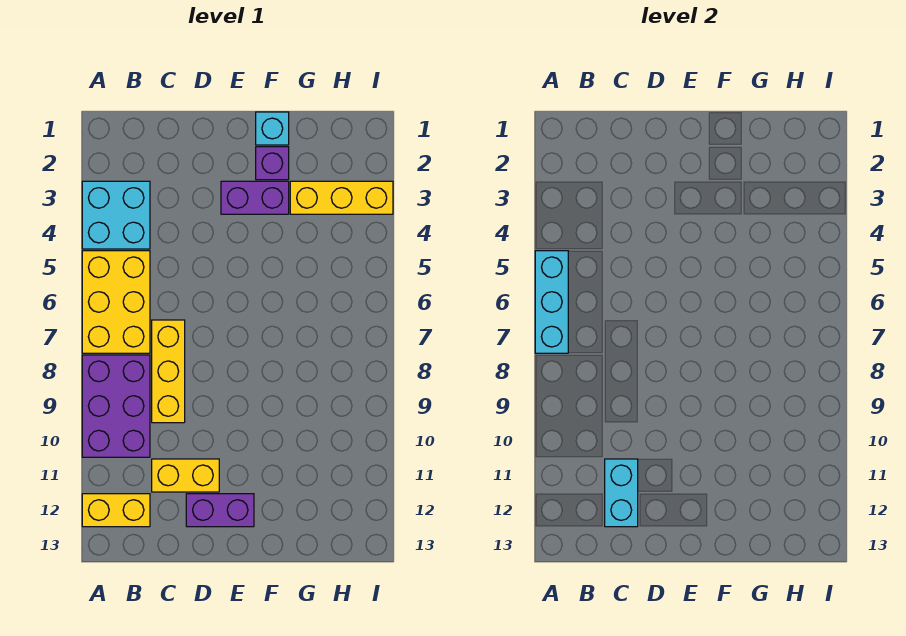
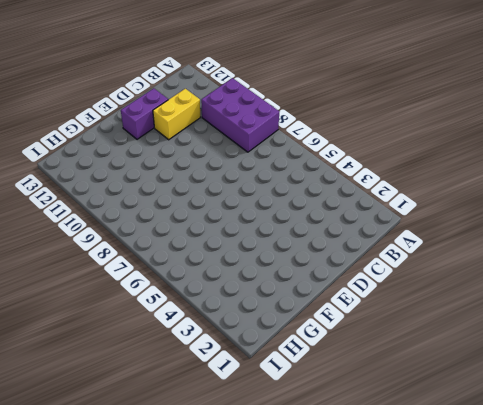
none -> cyan brick A3:B4 level 1
none -> yellow brick A5:B7 level 1
none -> yellow brick A12:B12 level 1

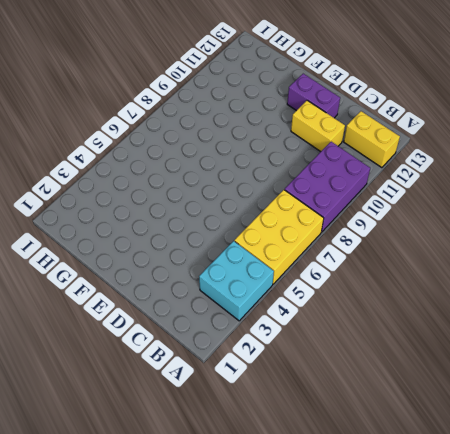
none -> yellow brick C7:C9 level 1
none -> purple brick E3:F3 level 1
none -> cyan brick F1 level 1

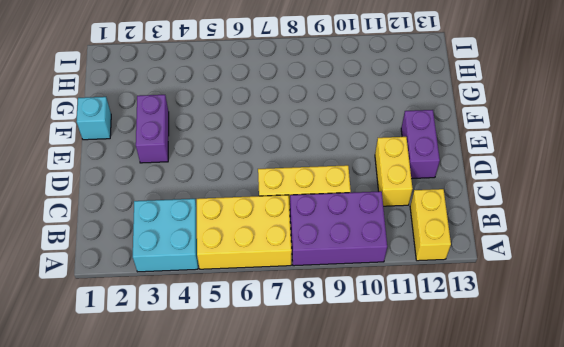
none -> purple brick F2 level 1
none -> yellow brick G3:I3 level 1
none -> cyan brick A5:A7 level 2

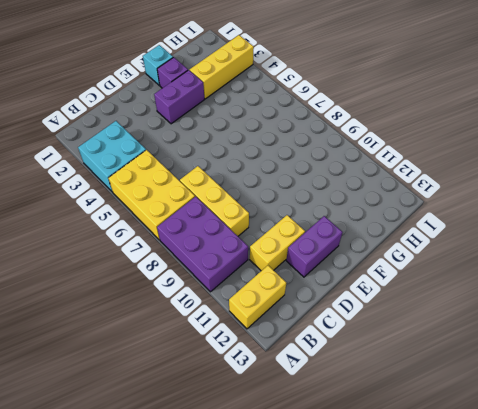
none -> cyan brick A5:A7 level 2
none -> cyan brick C11:C12 level 2

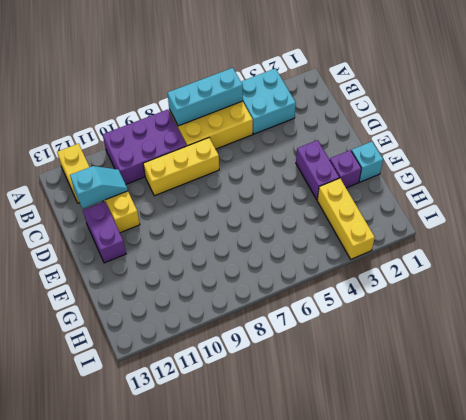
cyan slope C11:C12 level 2 top 12 -> cyan brick C11:C12 level 2

